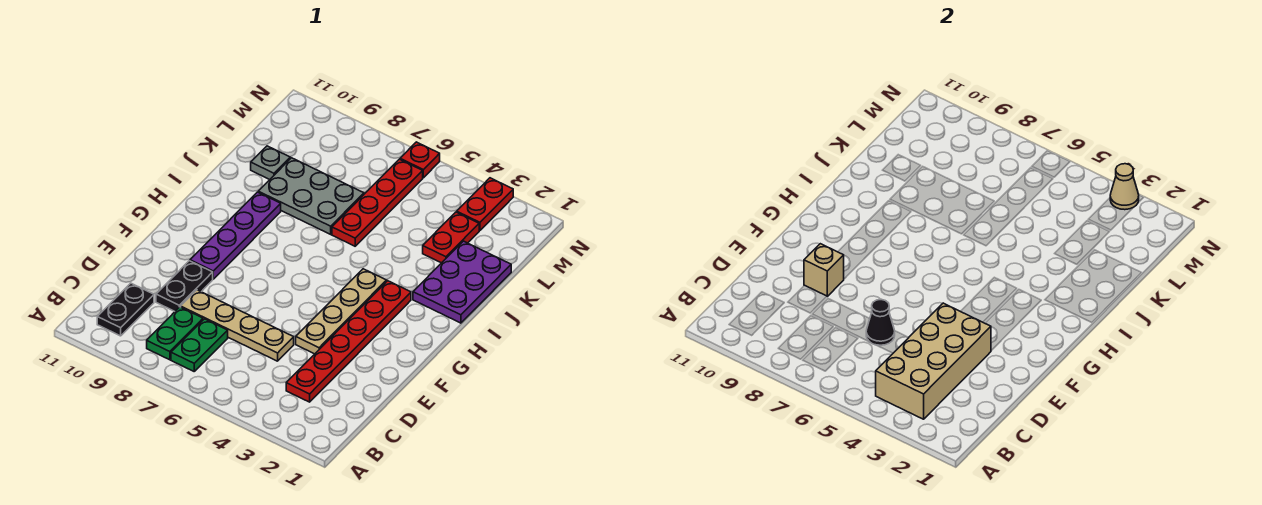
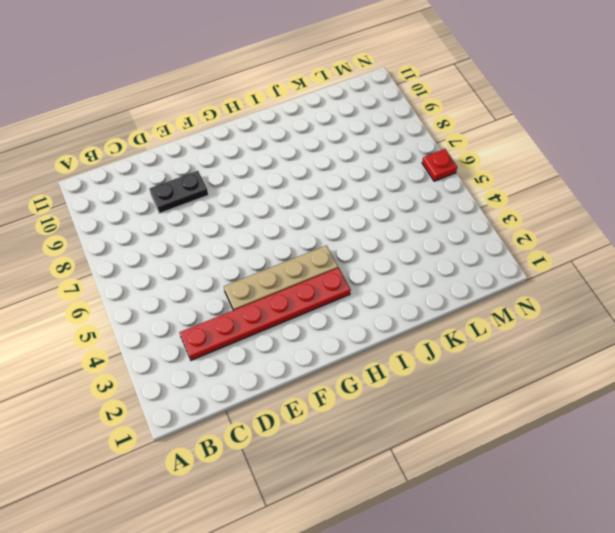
none -> green plate B7:C7 level 1
none -> green plate B8:C8 level 1
none -> black plate B10:C10 level 1

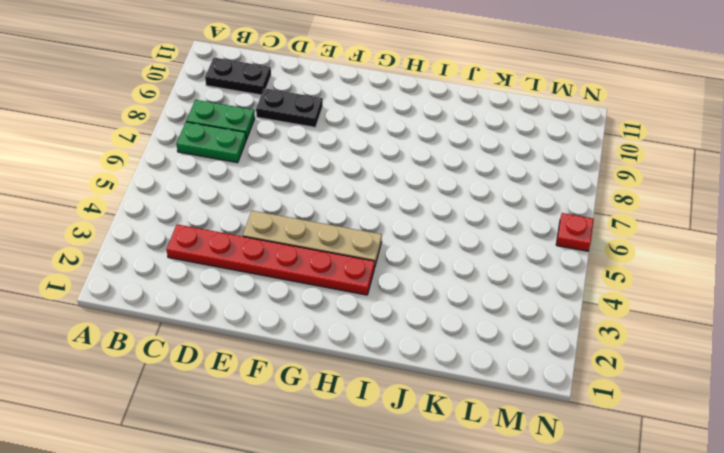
none -> tan plate D5:D8 level 1
none -> purple plate F9:I9 level 1
none -> purple plate I1:K2 level 1

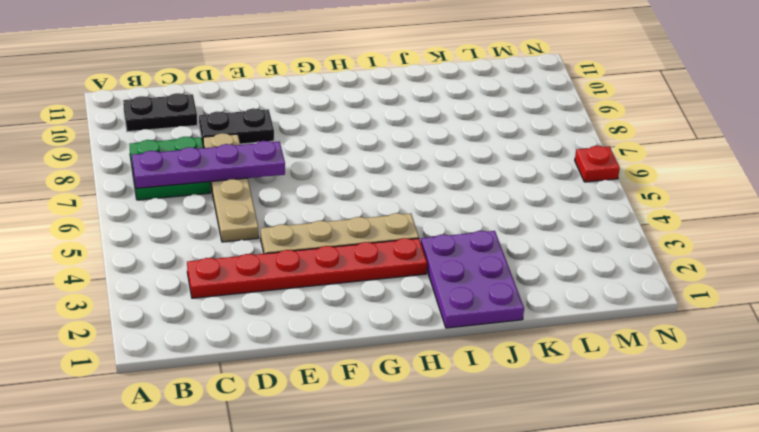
purple plate B7:E7 level 2 -> purple plate F9:I9 level 1
purple plate I1:J3 level 1 -> purple plate I1:K2 level 1
none -> red plate J6:M6 level 1
none -> grey plate J7:K9 level 1
none -> red plate K3:L3 level 1

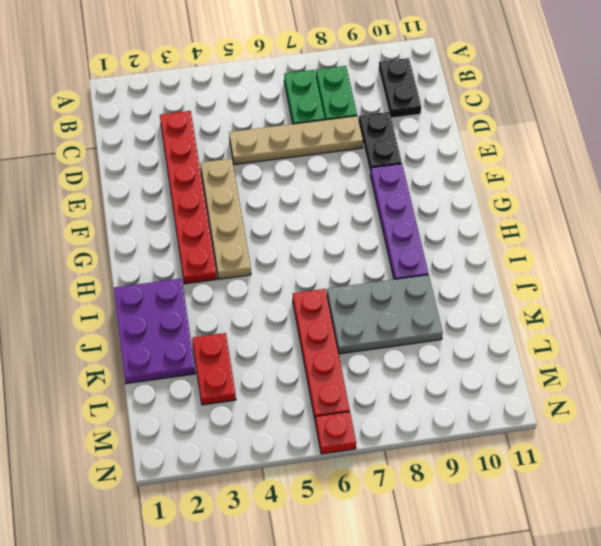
none -> grey plate K10 level 1
none -> red plate M3:N3 level 1
none -> tan brick B3:E4 level 2

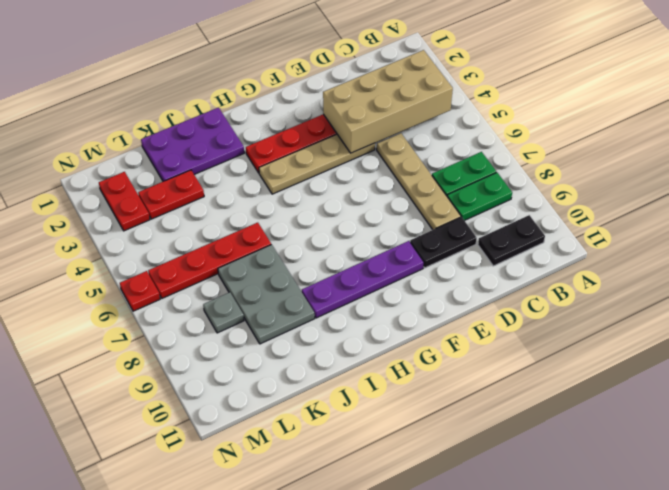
grey plate L8 level 1 -> grey plate K10 level 1
red plate M2:M3 level 1 -> red plate M3:N3 level 1
none -> black cone D6 level 2
none -> tan brick E9 level 2
none -> tan cone N3 level 2

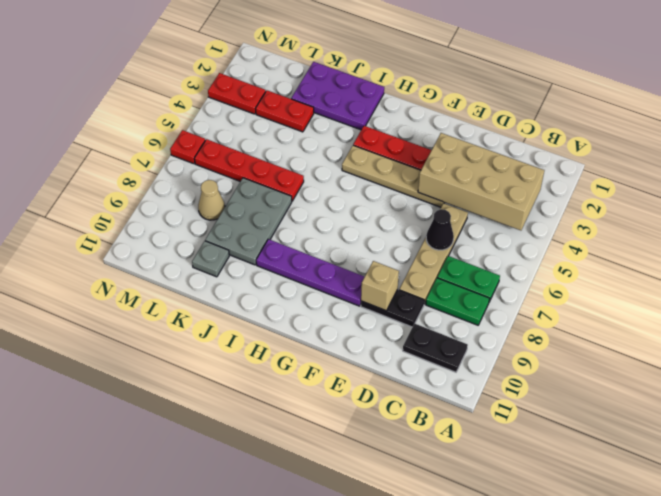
tan cone L8 level 1 -> tan cone N3 level 2

